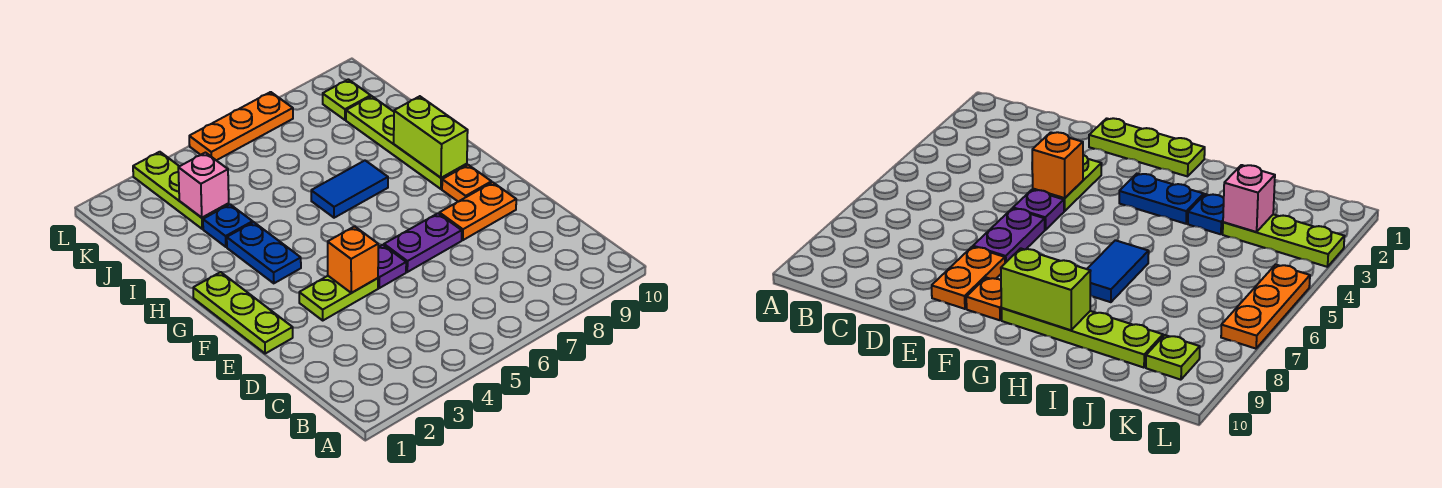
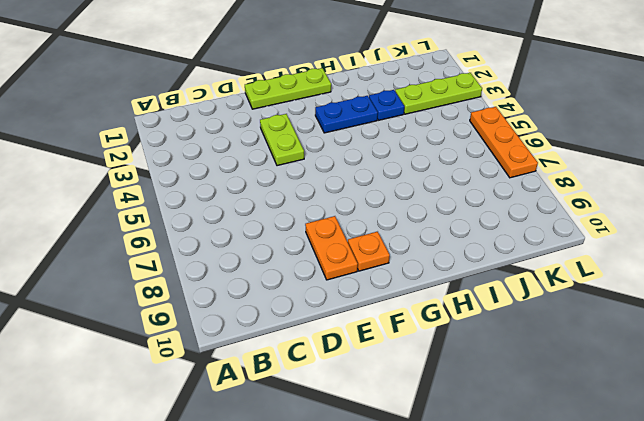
none -> purple plate E5 level 1
none -> purple plate E6:E7 level 1
none -> lime plate G9:J9 level 1

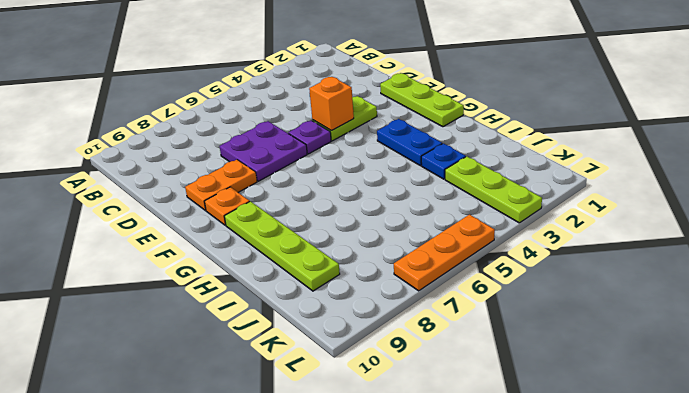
purple plate D6:E7 level 1 -> purple plate E6:E7 level 1
none -> blue tile H6:H7 level 1
none -> lime plate K9 level 1
none -> lime brick G9:H9 level 2

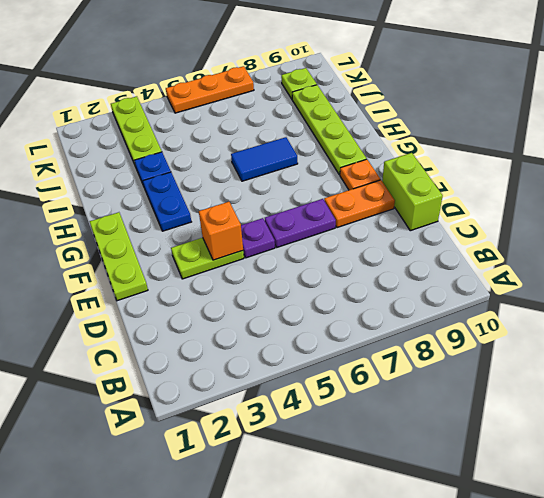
lime brick D10:E10 level 1 -> lime brick G9:H9 level 2
none -> pink brick J3 level 2

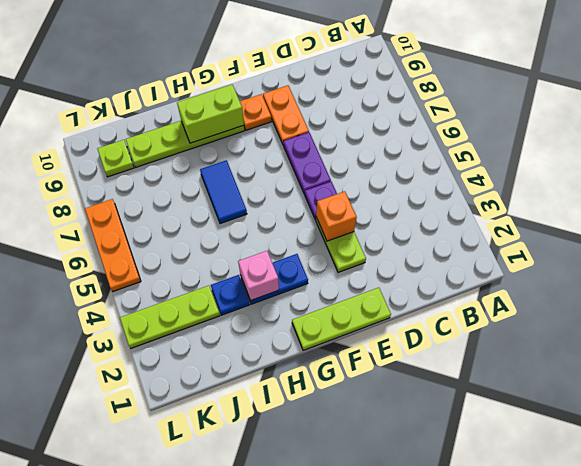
pink brick H3 level 2 -> pink brick J3 level 2

